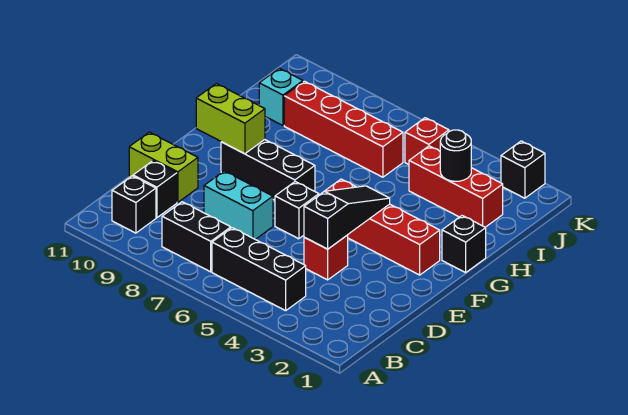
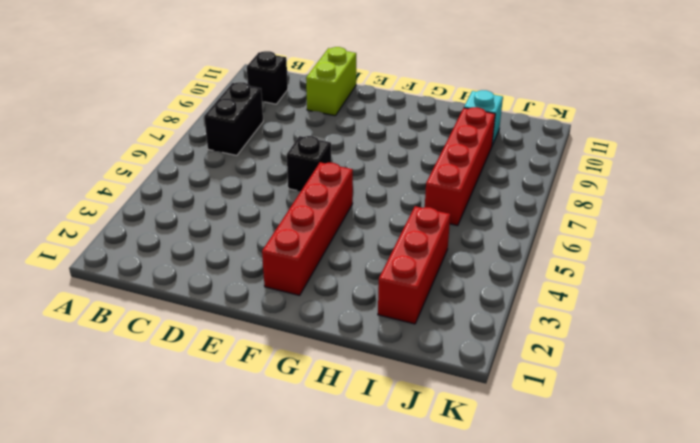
none -> black brick B4:B6 level 1
none -> black brick C10 level 1
none -> red brick D4 level 1

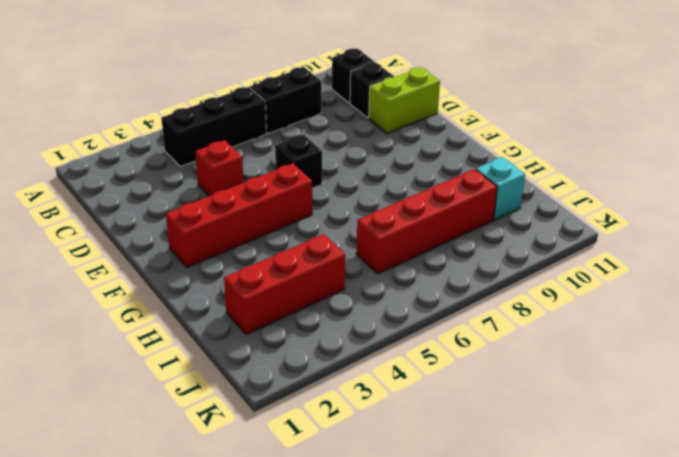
none -> cyan brick D7:D8 level 1
none -> black brick F7:F9 level 1
none -> black brick G1 level 1

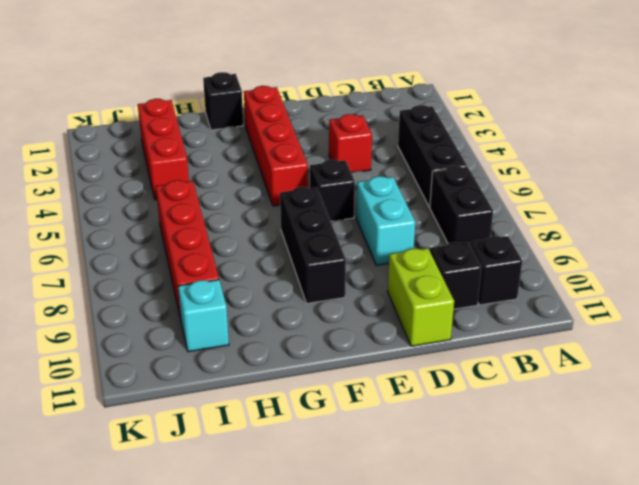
none -> red brick J5 level 1
none -> black brick K2 level 1
none -> black slope D4:F4 level 2 top D

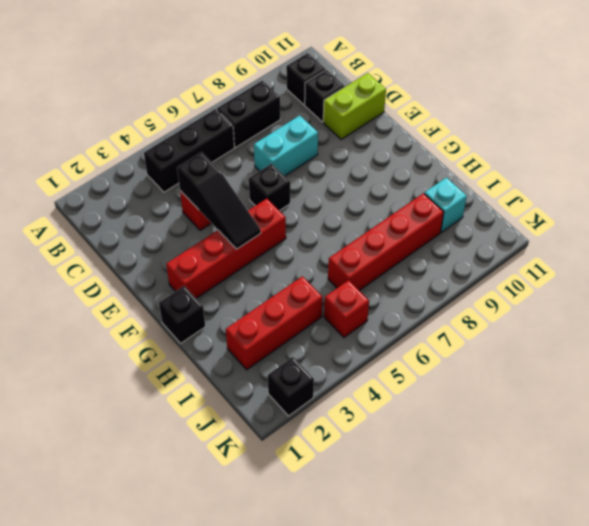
none -> black brick F7:F9 level 1
none -> lime brick F9:F10 level 2
none -> black round brick I3 level 2

